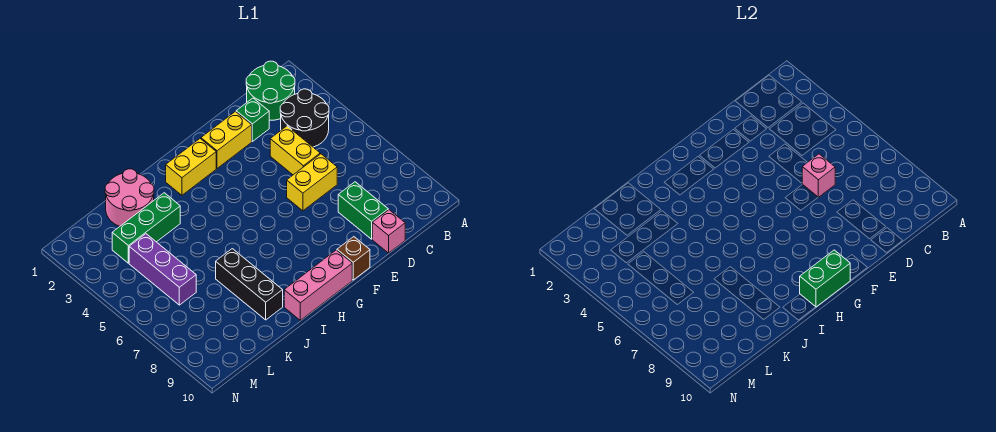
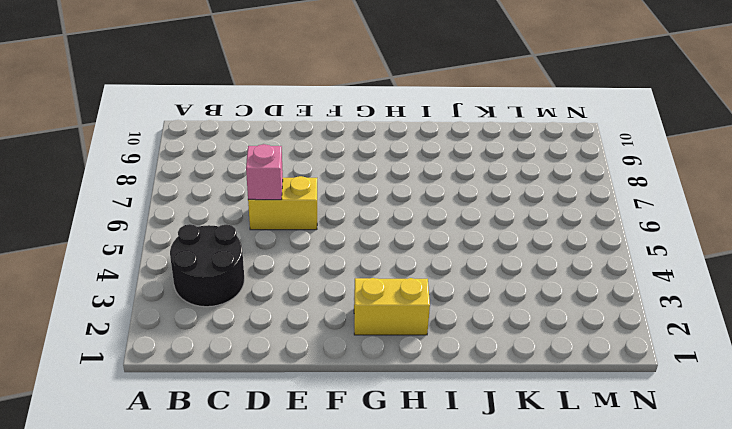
none -> green round brick B1:C2 level 1
none -> green brick D2 level 1
none -> yellow brick D4:D5 level 1

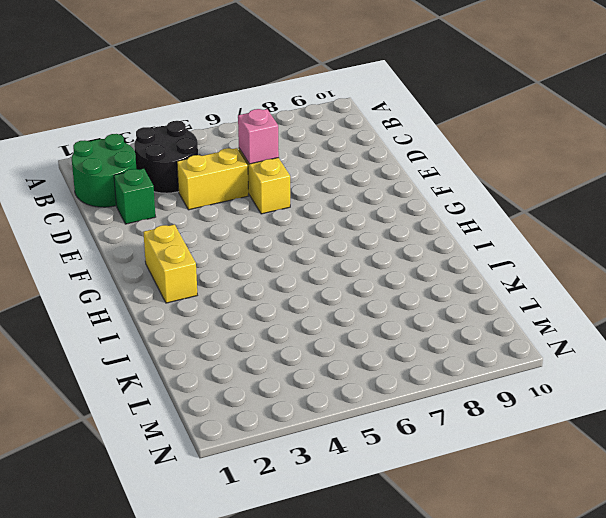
none -> green brick D8:D9 level 1
none -> pink brick D10 level 1
none -> yellow brick E2:F2 level 1

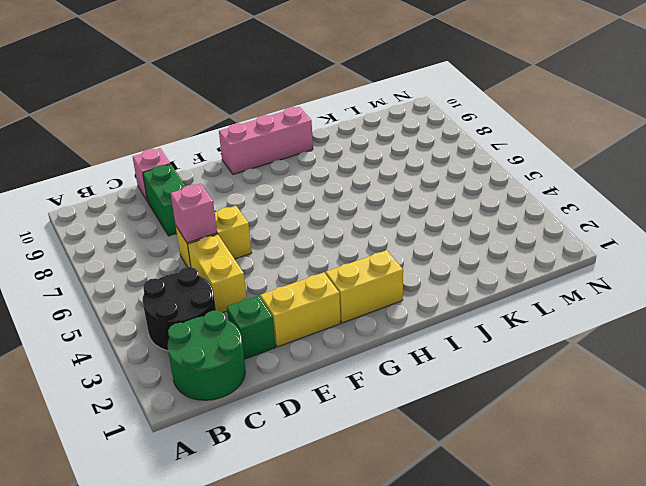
none -> brown brick F10 level 1
none -> pink round brick J1:K2 level 1
none -> green brick J3:L3 level 1

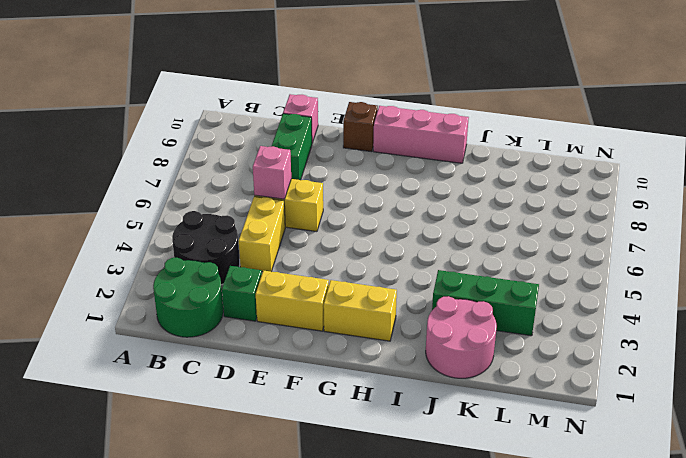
none -> black brick J7:J9 level 1
none -> purple brick L4:L6 level 1
none -> green brick G10:H10 level 2

